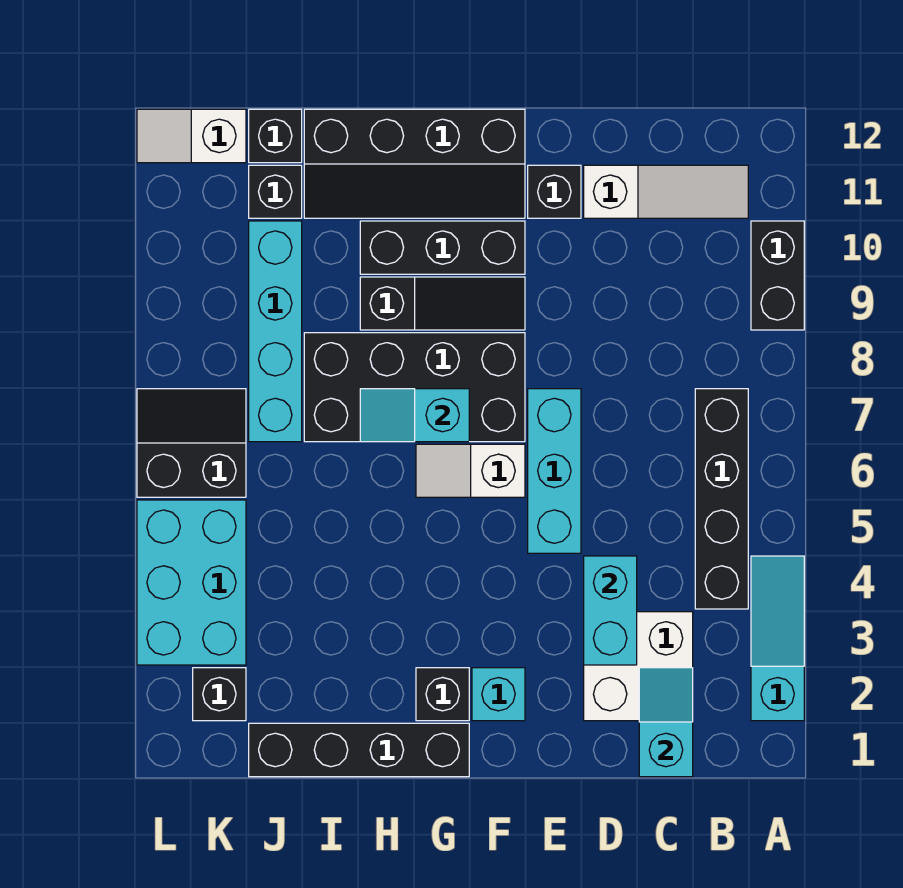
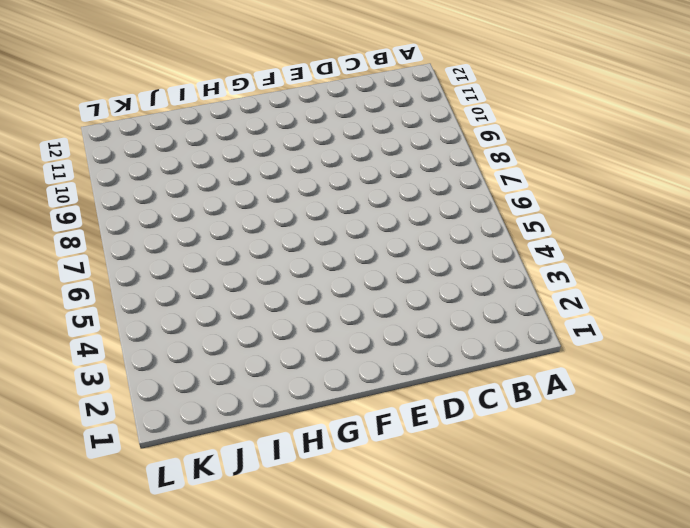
none -> cyan slope A2:A4 level 1 top 2
none -> black brick A9:A10 level 1
none -> black brick B4:B7 level 1

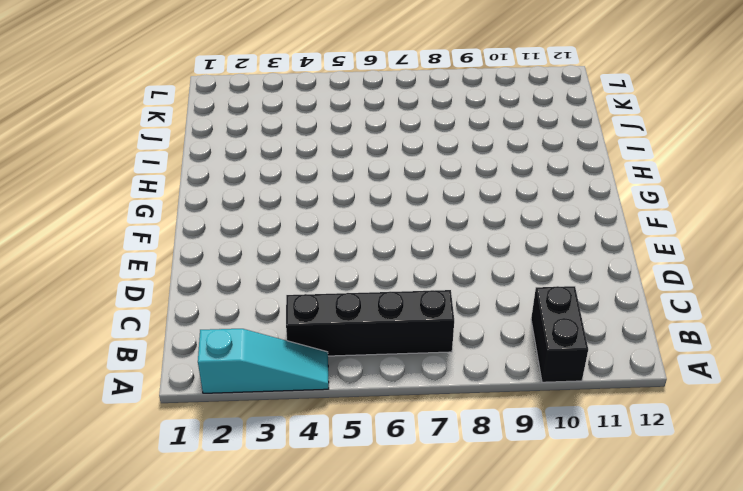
black brick A10:B10 level 1 -> black brick A9:A10 level 1
none -> white slope B11:D11 level 1 top D
none -> white brick C2:D3 level 1
none -> cyan brick E5:E7 level 1

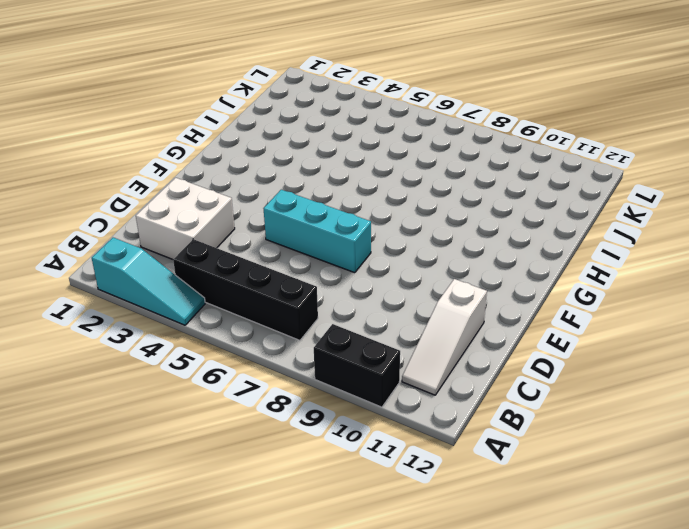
none -> black brick E11 level 1
none -> cyan brick F2 level 1
none -> white slope F6:G6 level 1 top F

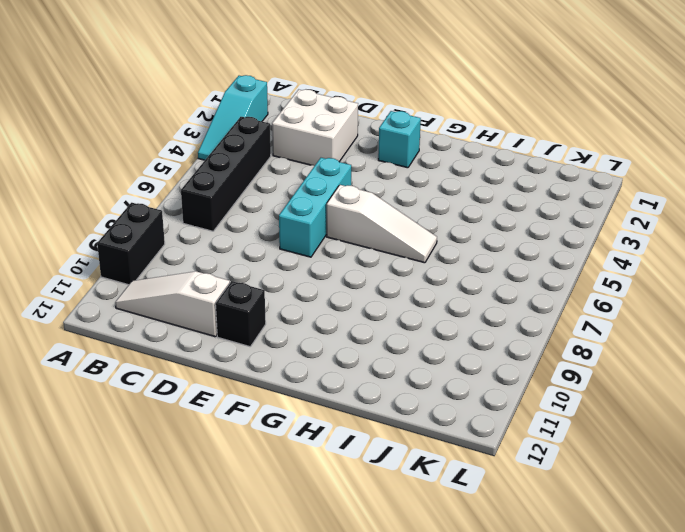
white slope F6:H6 level 1 top F -> white slope F6:G6 level 1 top F
none -> black brick F7:I8 level 1
none -> black slope F9:H9 level 1 top H
none -> black brick F10:H10 level 1

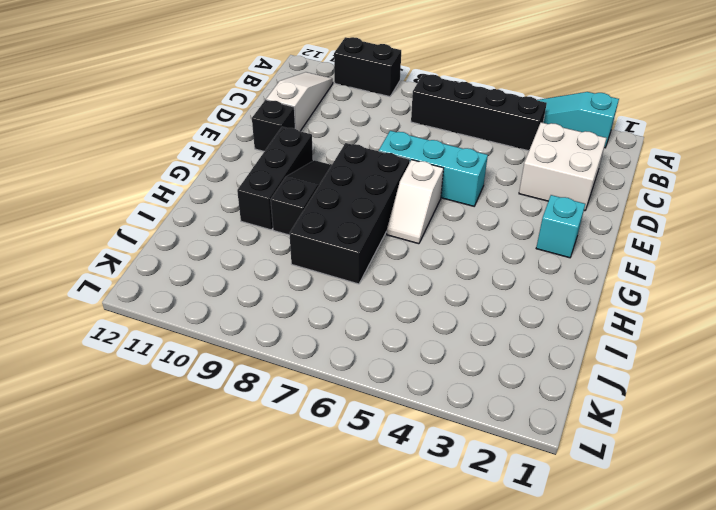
none -> black slope F11:I12 level 1 top 12
none -> black brick G1:J1 level 1
none -> black brick G2 level 1

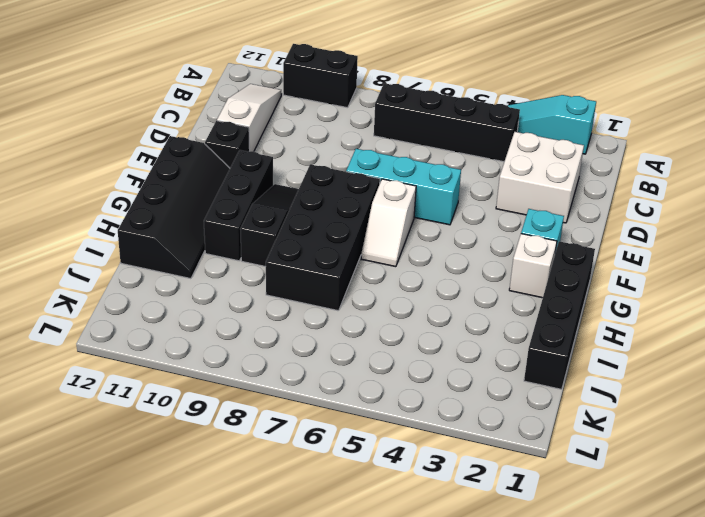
white brick G2 level 1 -> black brick G2 level 1
none -> cyan brick J7:J10 level 1
none -> black brick J11 level 1
none -> black brick J12 level 1

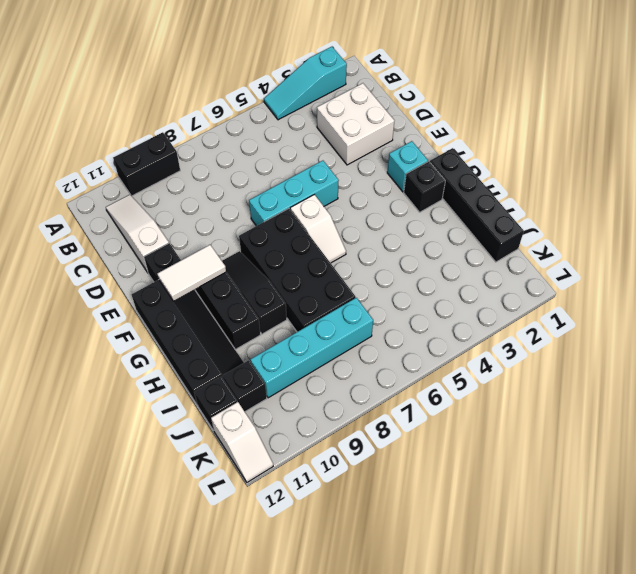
white tile F10:F11 level 2 -> none
none -> black brick B4:B7 level 1
none -> black brick K2 level 1
none -> cyan brick K3:L5 level 1

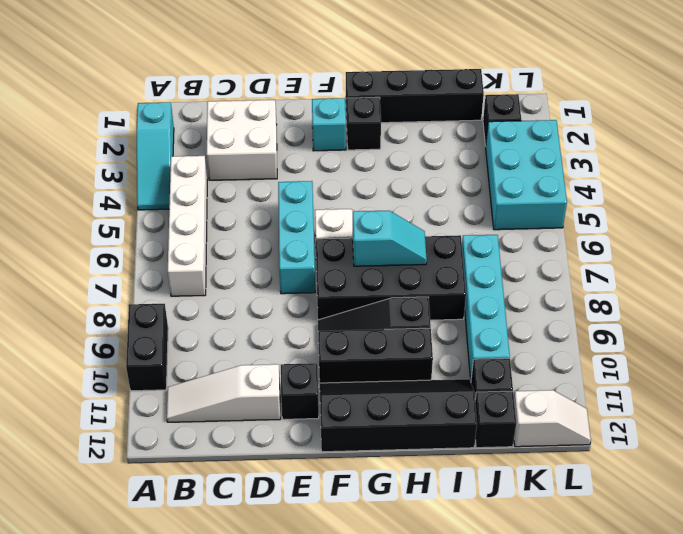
white brick B4:B7 level 1 -> black brick B4:B7 level 1
none -> black slope K6:L7 level 1 top 6
none -> cyan slope C1:C2 level 2 top 1
none -> cyan brick D3:D4 level 2

